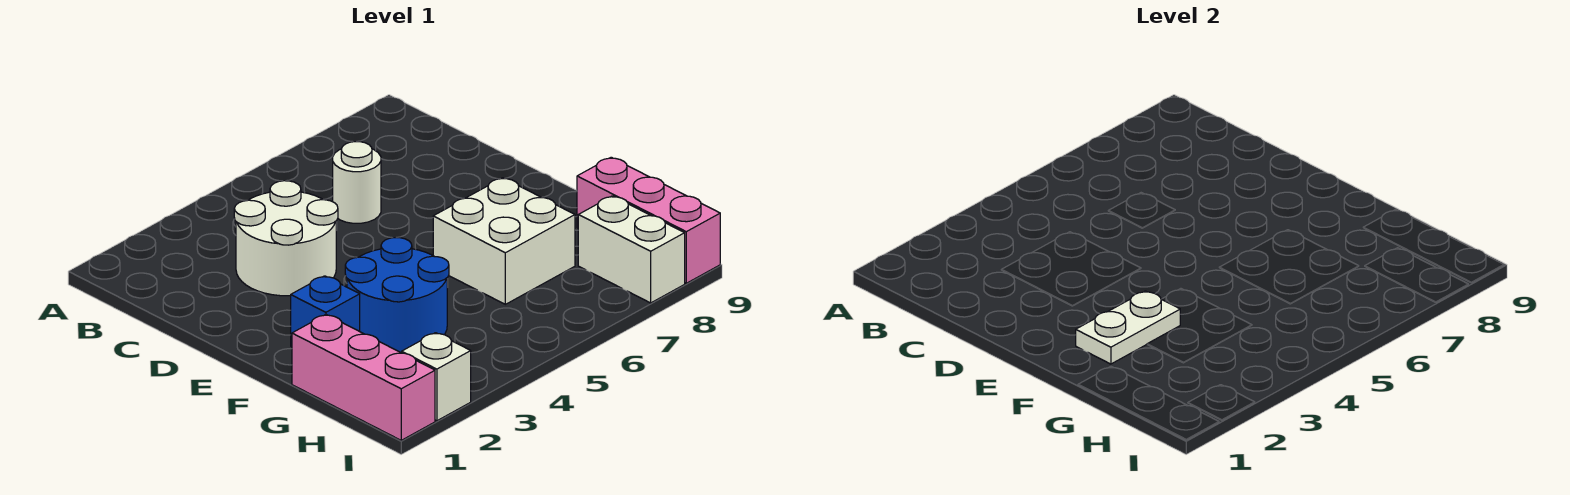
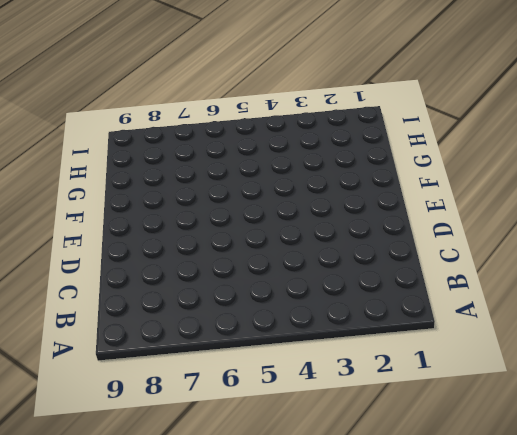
none -> white round brick C3:D4 level 1
none -> white round brick C6 level 1

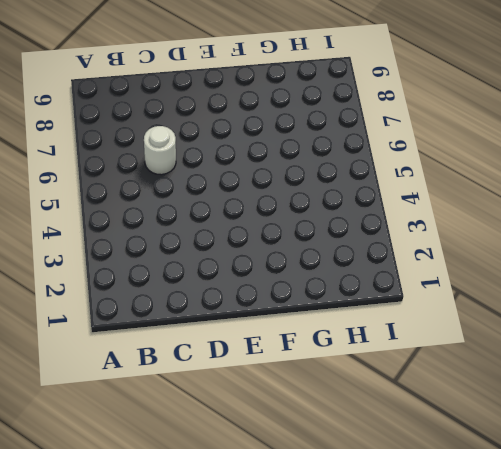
none -> white round brick C3:D4 level 1
none -> blue brick F2 level 1

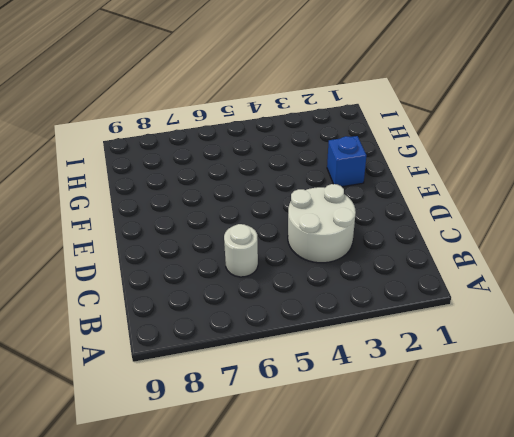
none -> blue round brick F3:G4 level 1
none -> white brick F6:G7 level 1

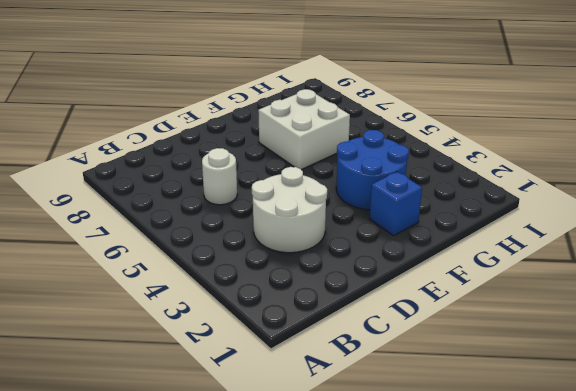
none -> pink brick G1:I1 level 1
none -> pink brick G9:I9 level 1

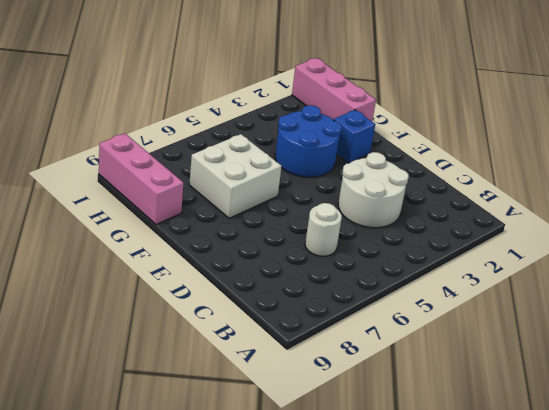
none -> white brick H8:I8 level 1
none -> white brick I2 level 1

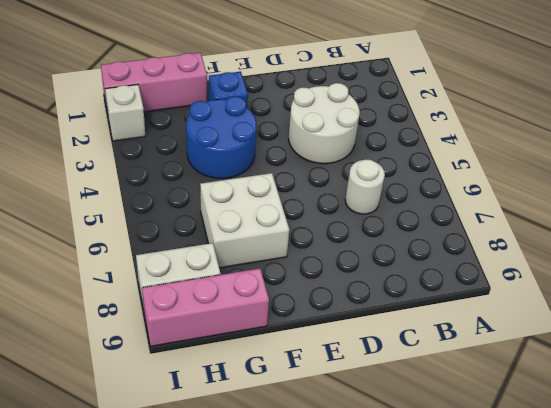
none -> white plate F2:F3 level 2

